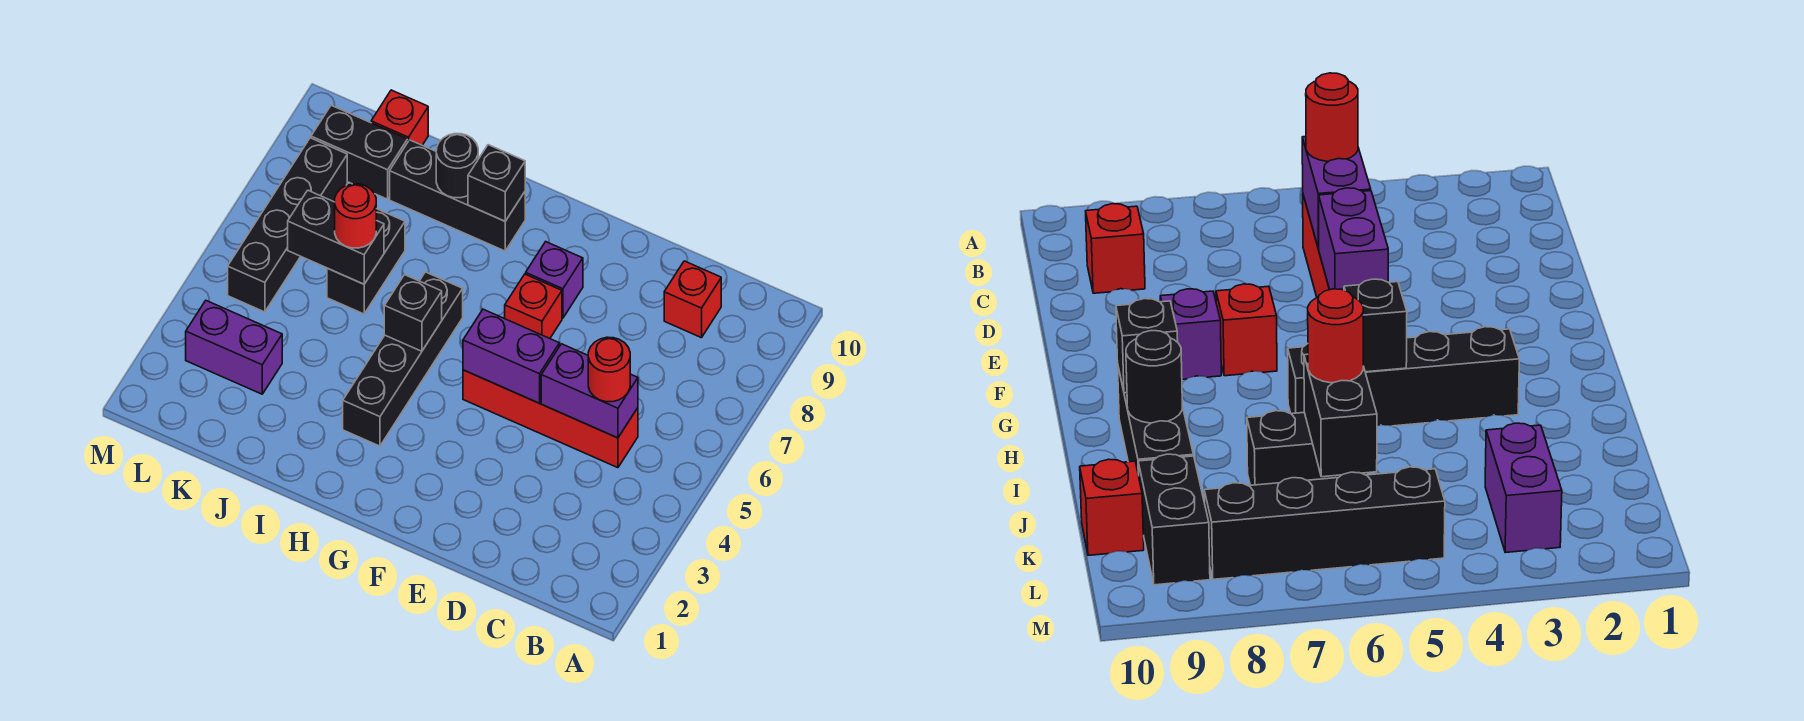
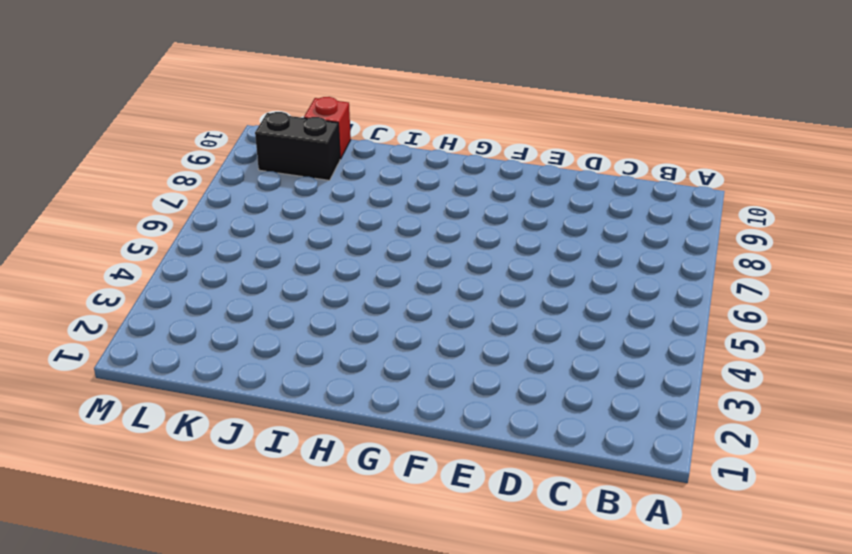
none -> red brick C5:F5 level 1
none -> red brick C9 level 1
none -> red brick F7 level 1

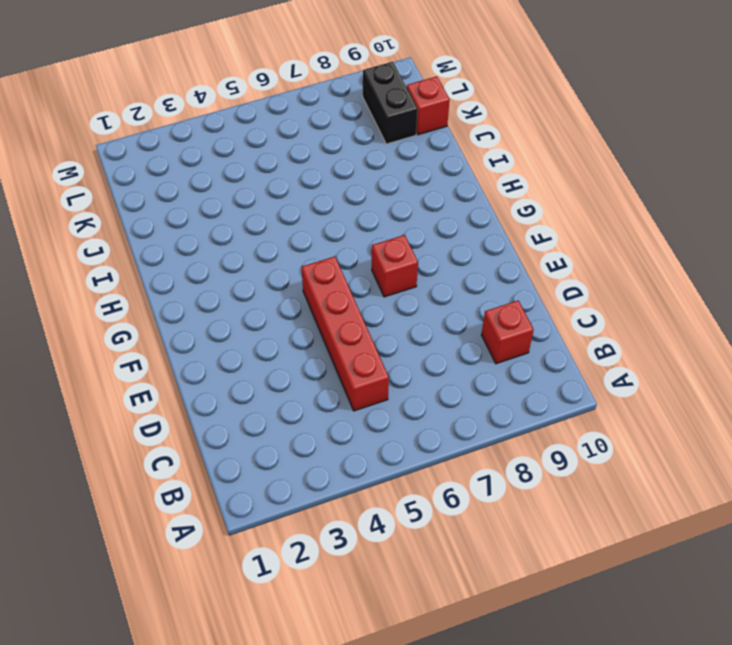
none -> purple brick F8 level 1
none -> black brick H3:H6 level 1
none -> black brick H9:J9 level 1

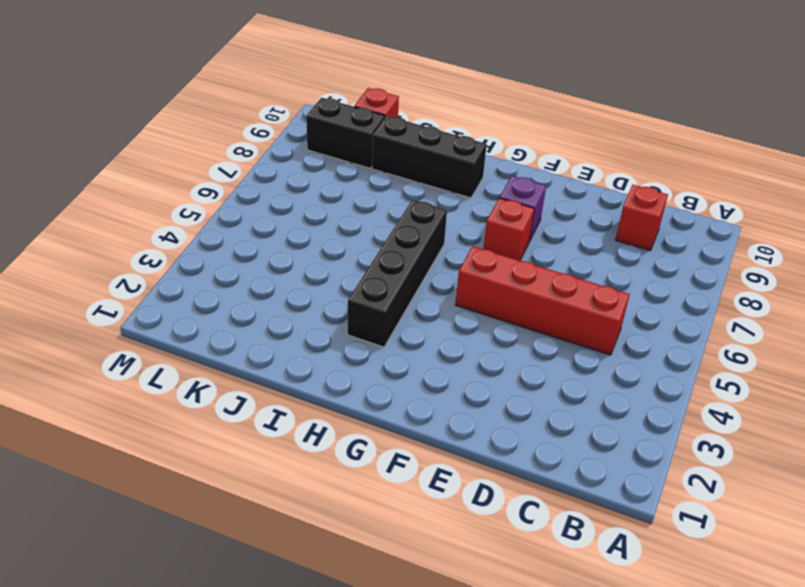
none -> black brick J6:J7 level 1
none -> purple brick K3:L3 level 1
none -> black brick L5:L8 level 1

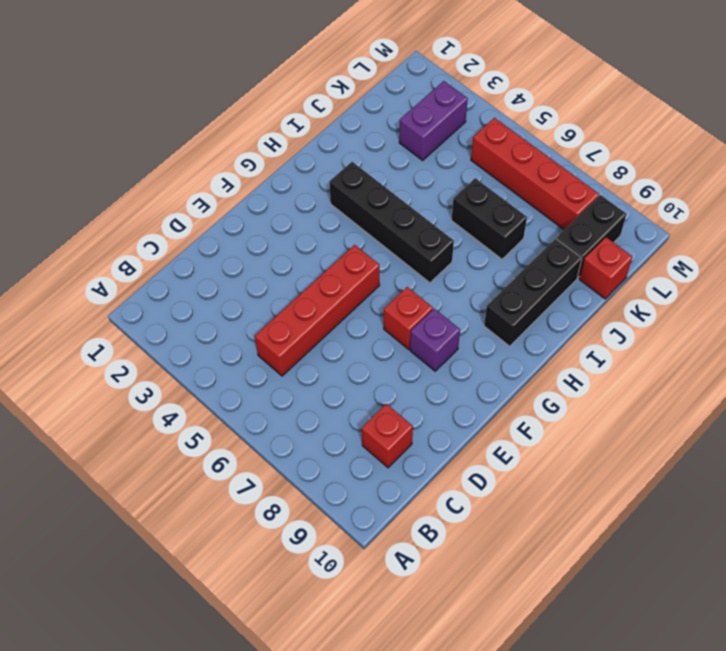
red brick L5:L8 level 1 -> black brick L5:L8 level 1
none -> purple brick C5:D5 level 2
none -> purple brick E5:F5 level 2
none -> black brick H5 level 2

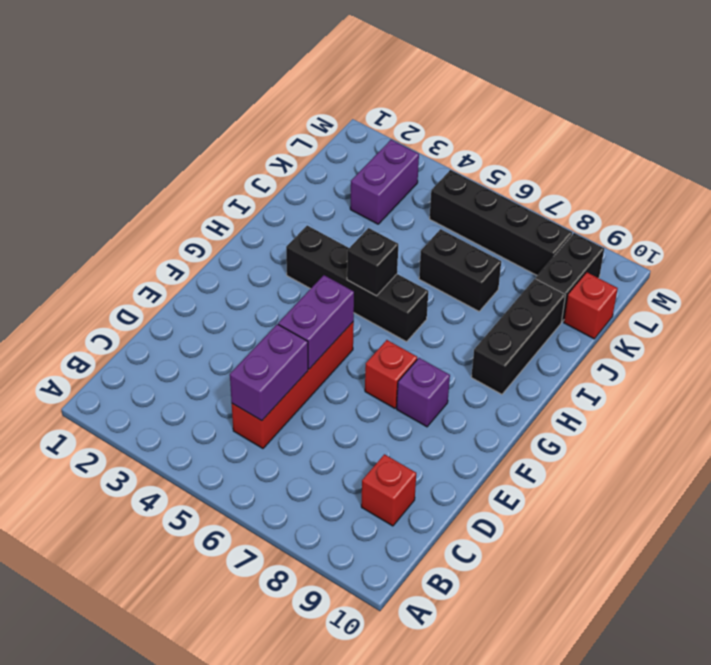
none -> black brick H9 level 2
none -> black round brick I9 level 2
none -> black brick J6:K6 level 2

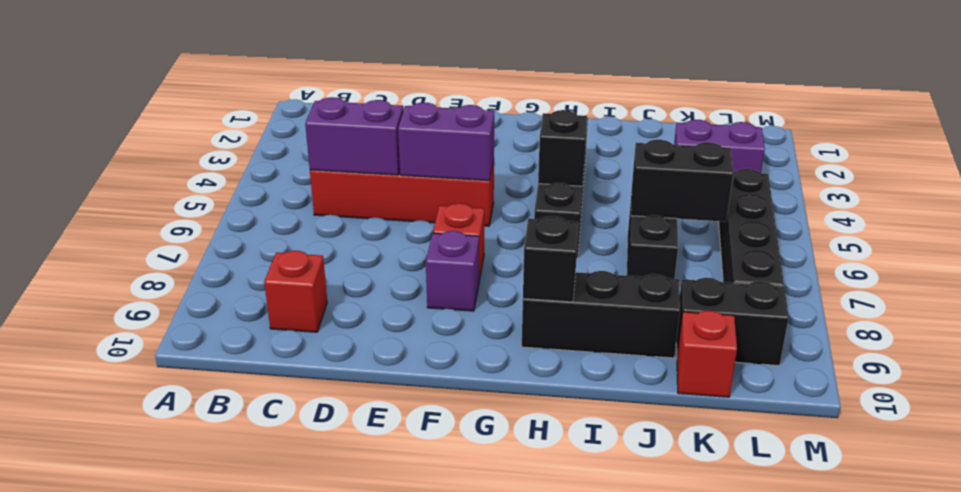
none -> black round brick I9 level 2
none -> red round brick C5 level 3
none -> red round brick J6 level 3

